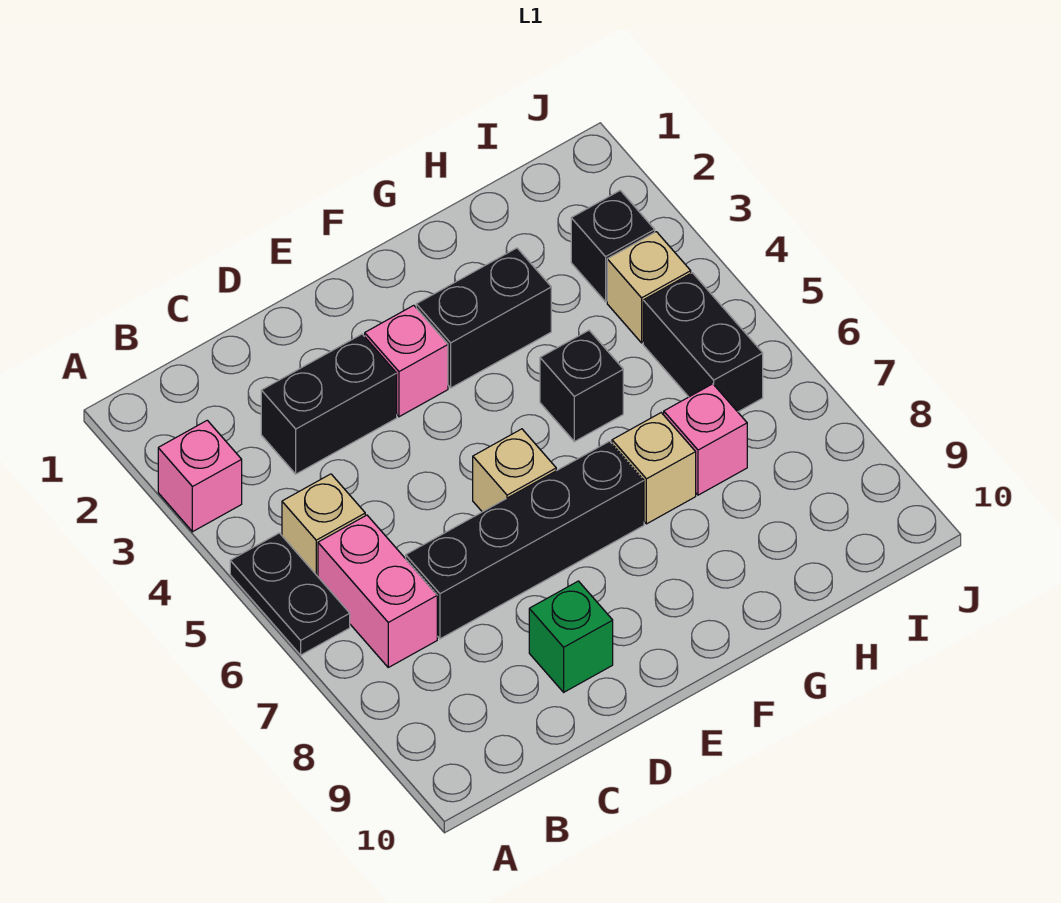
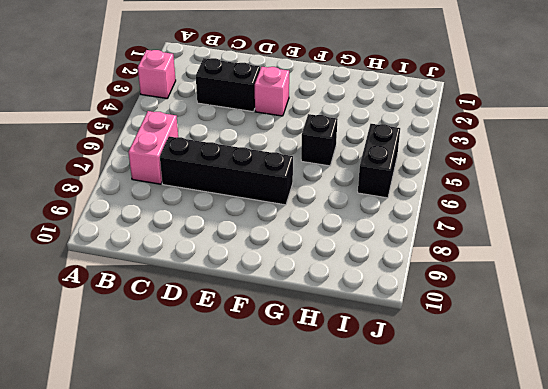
none -> black plate A5:A6 level 1
none -> tan brick B5 level 1
none -> green brick D9 level 1

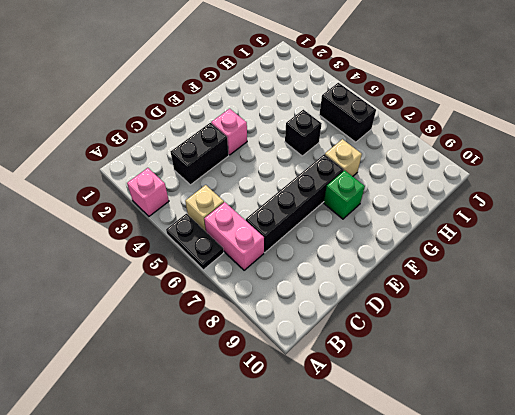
green brick F8 level 1 -> green brick D9 level 1
none -> tan brick E6 level 1
none -> black brick F3:G3 level 1
none -> pink brick H7 level 1

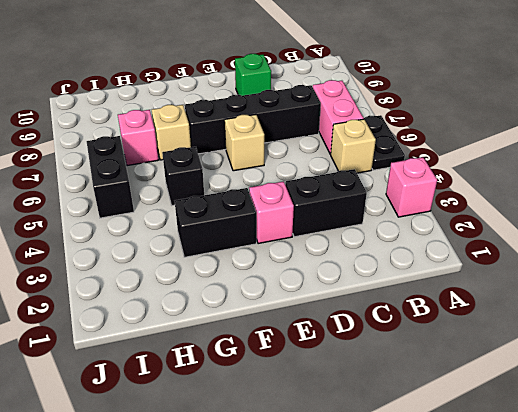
none -> black brick I3 level 1
none -> tan brick I4 level 1

